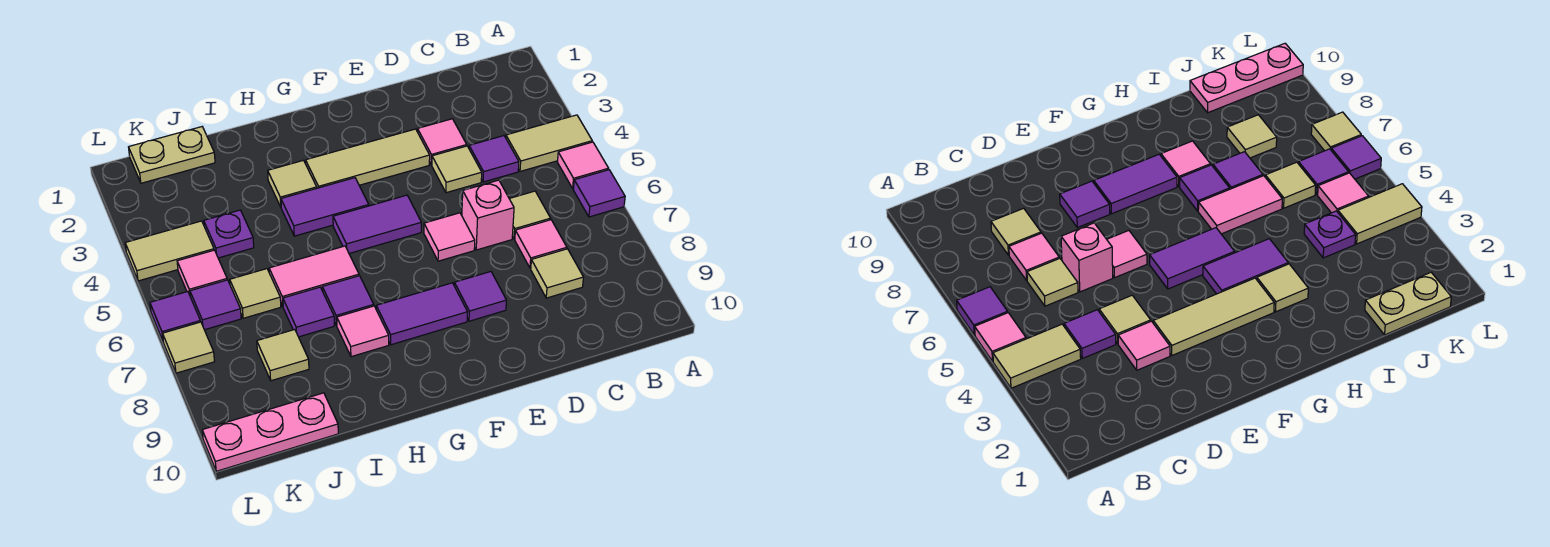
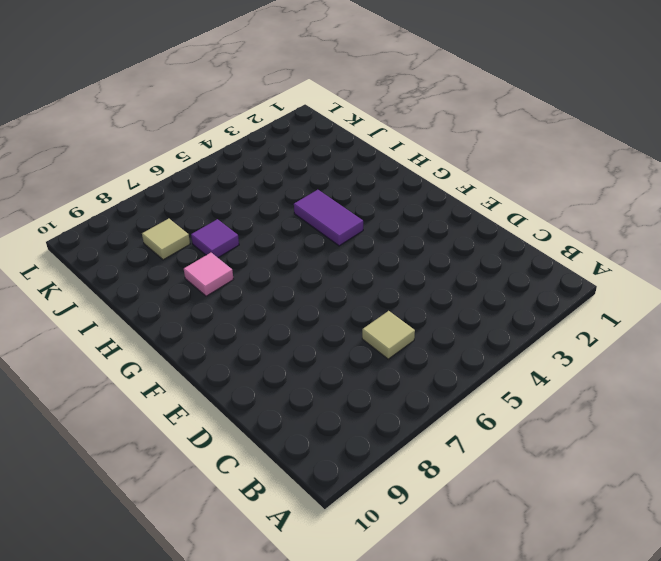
none -> tan tile A4:B4 level 1
none -> pink tile A5 level 1
none -> purple tile A6 level 1
none -> purple tile C4 level 1

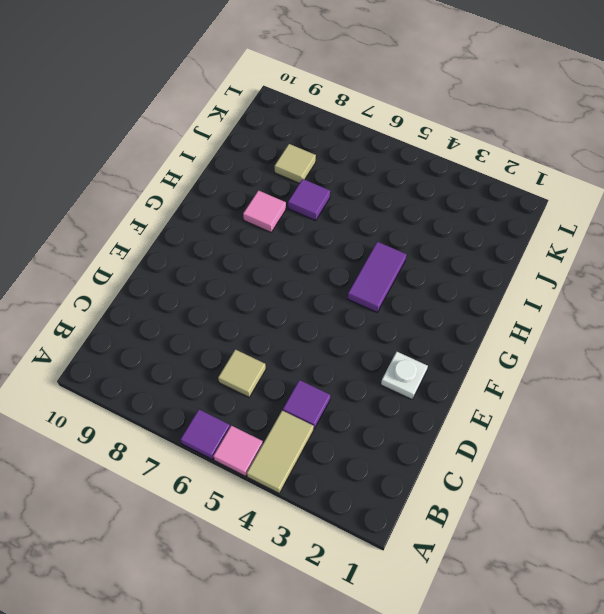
white plate E2 level 1 -> none
none -> pink tile C7 level 1
none -> tan tile C8 level 1
none -> pink tile D3 level 1
none -> tan tile D4 level 1

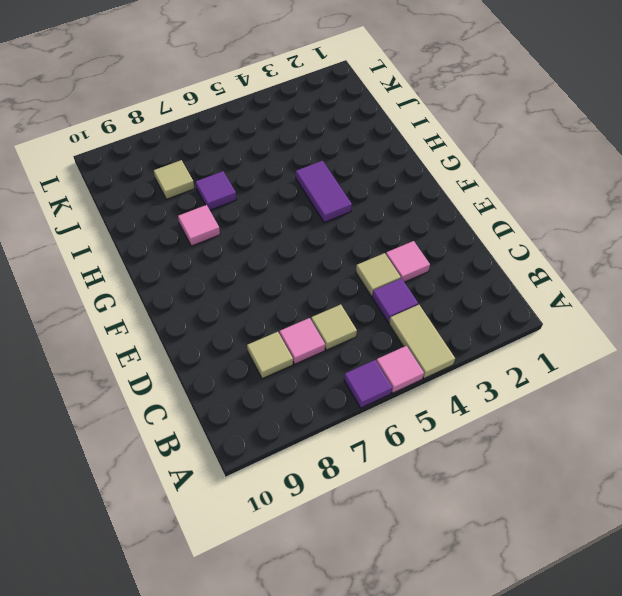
none -> pink brick D6 level 1
none -> tan tile E3:G3 level 1
none -> pink tile E6 level 1
none -> purple tile E8 level 1

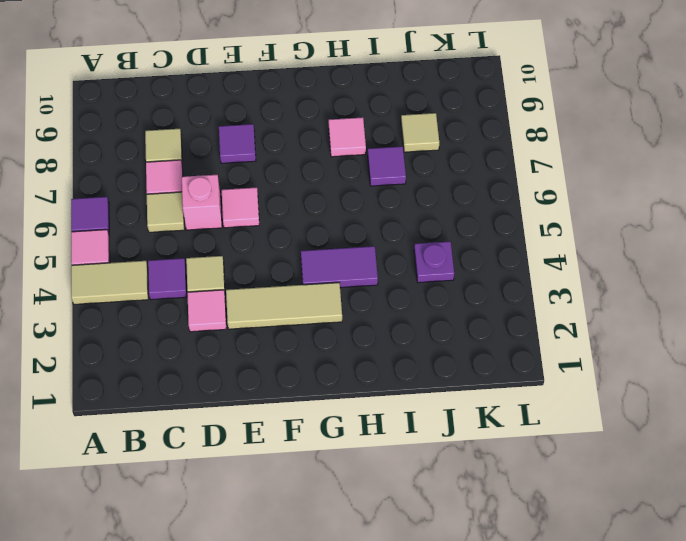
none -> purple tile F5:G5 level 1
none -> purple tile F8:G8 level 1
none -> tan tile H3 level 1
none -> pink tile H6:I6 level 1

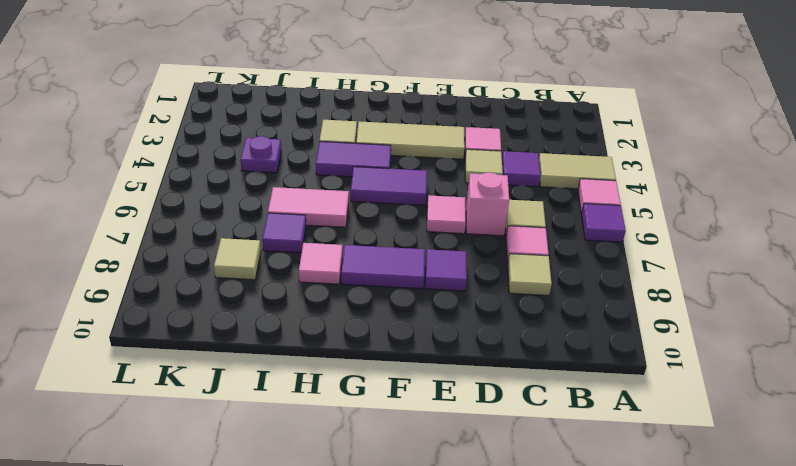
none -> purple tile H7 level 1
none -> tan plate J1:K1 level 1
none -> tan tile J6 level 1
none -> pink plate J10:L10 level 1

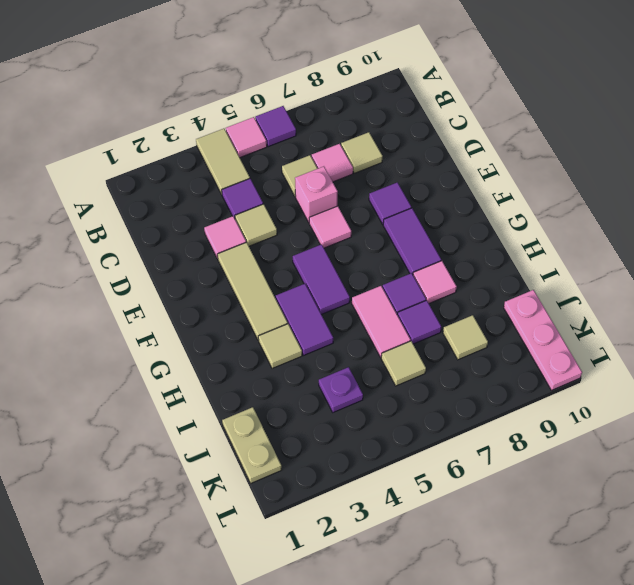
none -> tan tile K4:L4 level 1
none -> pink tile K5 level 1
none -> purple tile K6 level 1
none -> purple tile L6 level 1

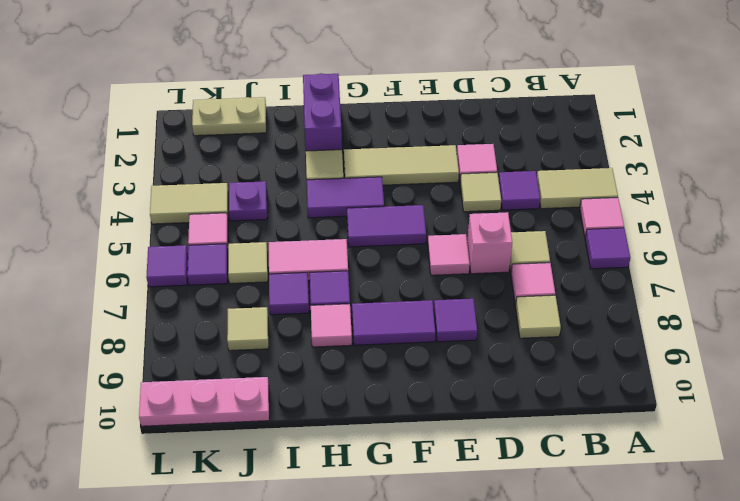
purple brick H1:H2 level 1 -> none
none -> tan tile L7 level 1

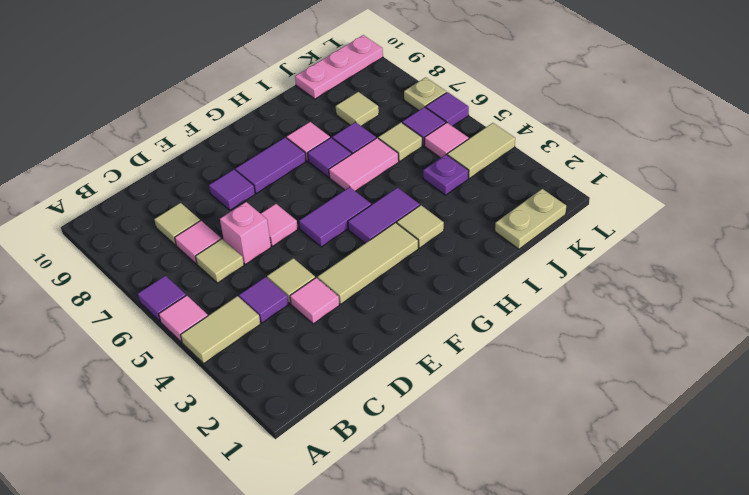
tan plate L7 level 1 -> tan tile L7 level 1

